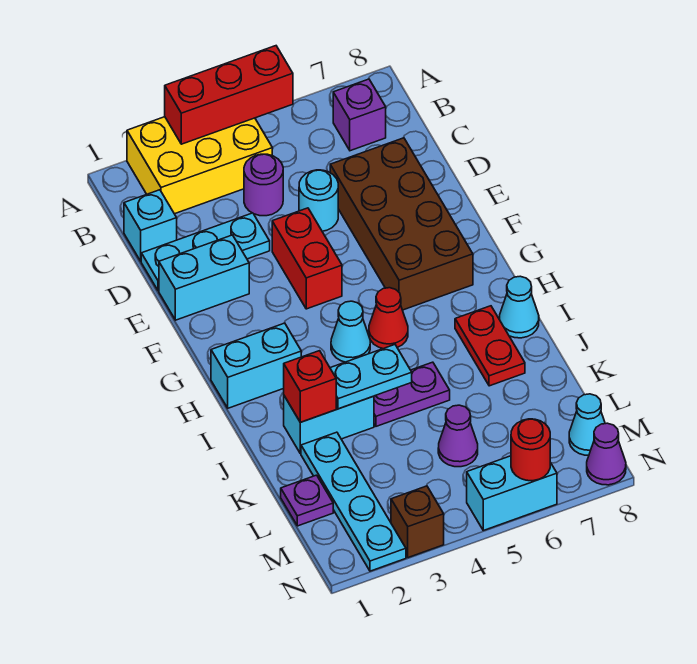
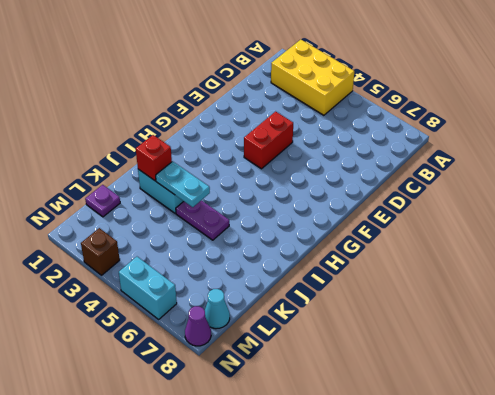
none -> purple brick B7 level 1
none -> cyan brick C1 level 1
none -> purple round brick C4 level 1

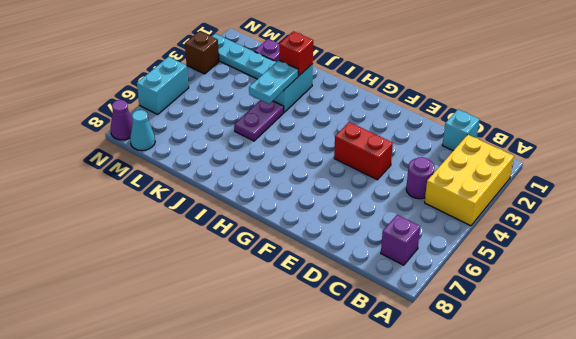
none -> cyan plate D1:D3 level 1
none -> cyan round brick D5 level 1
none -> brown brick D6:G7 level 1

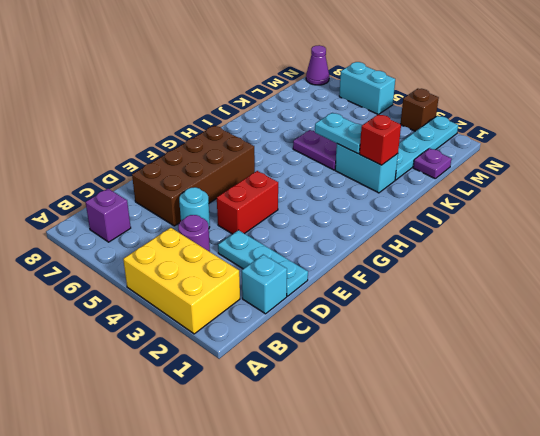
none -> cyan brick E1:E2 level 1
none -> cyan brick H1:H2 level 1
none -> cyan cone H4 level 1

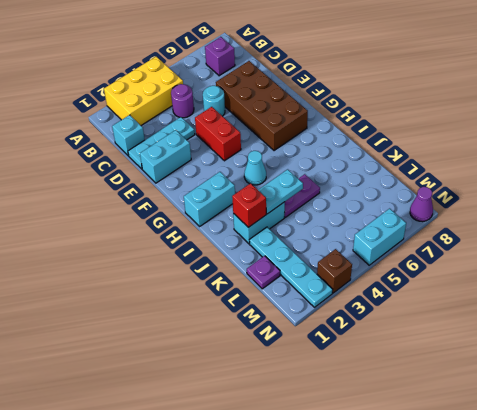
none -> red cone H5 level 1
none -> red plate I7:J7 level 1
none -> cyan cone I8 level 1

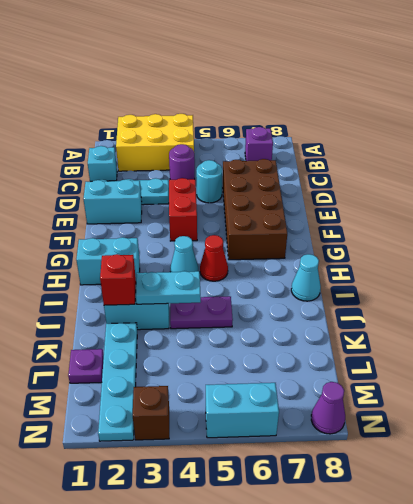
none -> red plate I7:J7 level 1
none -> purple cone L5 level 1
none -> cyan cone M8 level 1

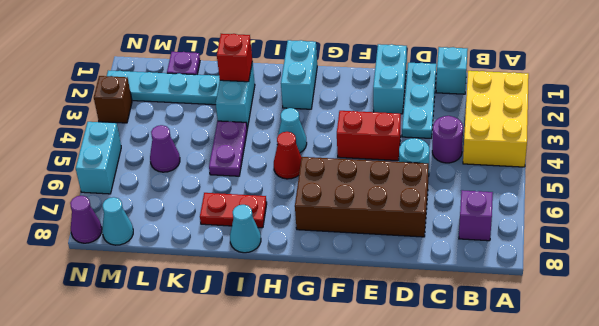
none -> red brick A3:A5 level 2
none -> cyan plate J3:J4 level 2
none -> red round brick N6 level 2

